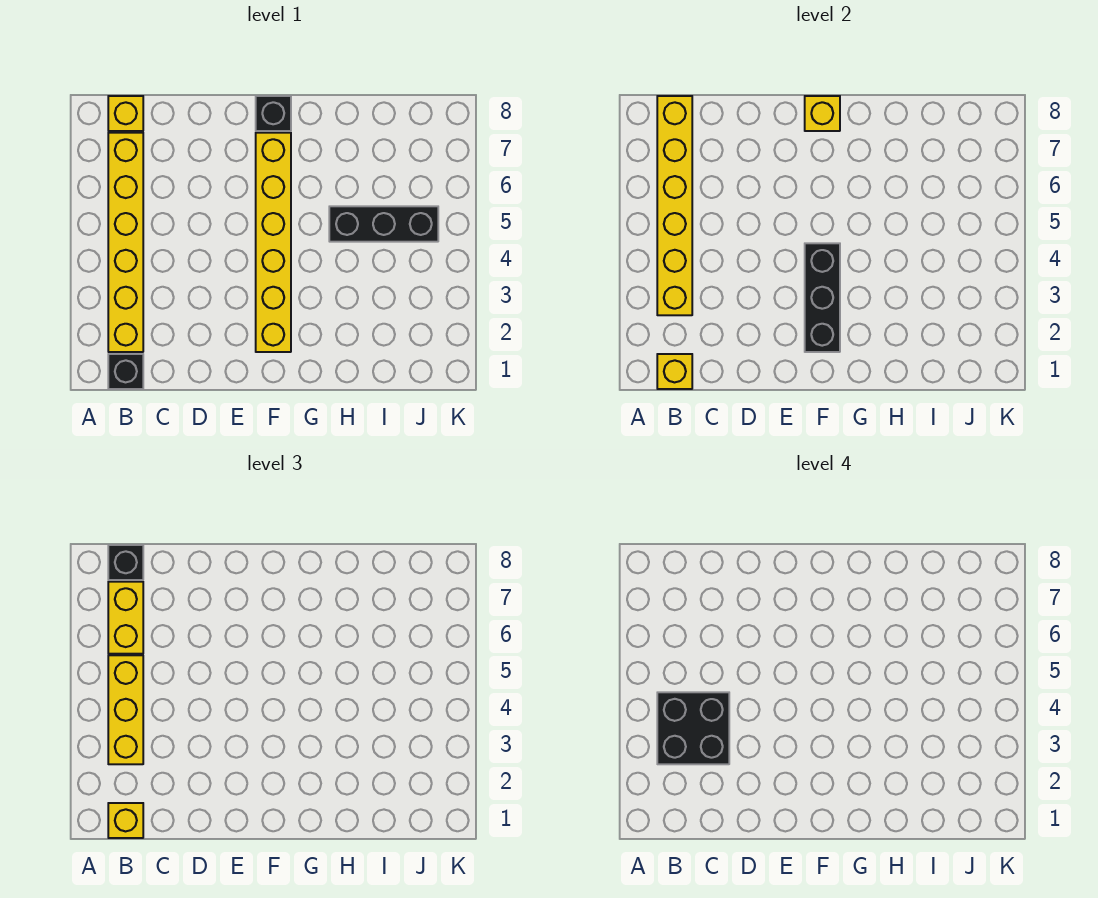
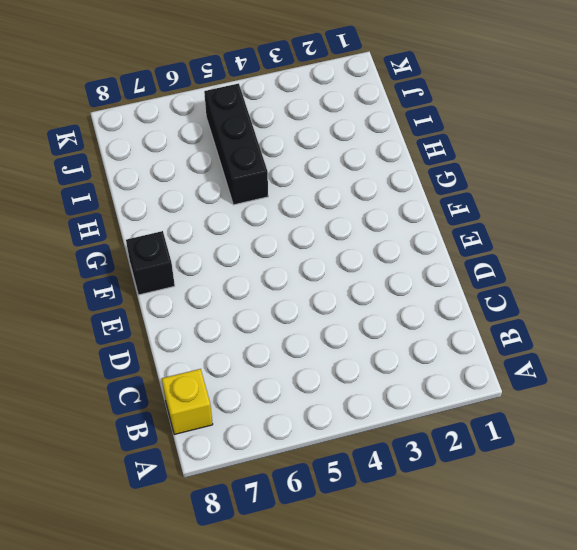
none -> black brick B1 level 1
none -> yellow brick B2:B7 level 1
none -> yellow brick F2:F7 level 1

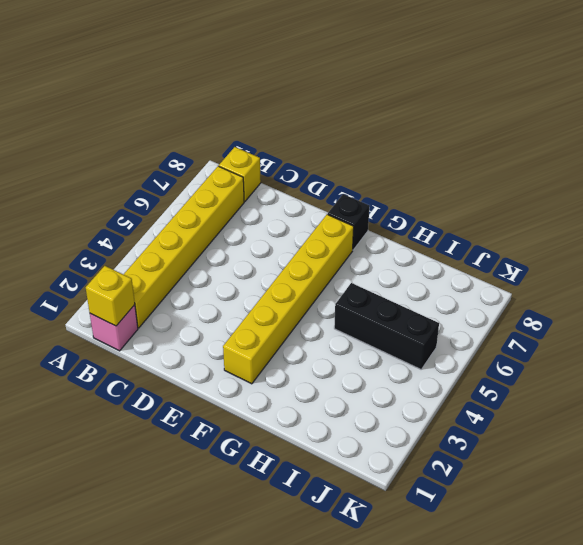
pink brick B1 level 1 -> black brick B1 level 1
none -> yellow brick B3:B8 level 2
none -> black brick F2:F4 level 2
none -> yellow brick F8 level 2

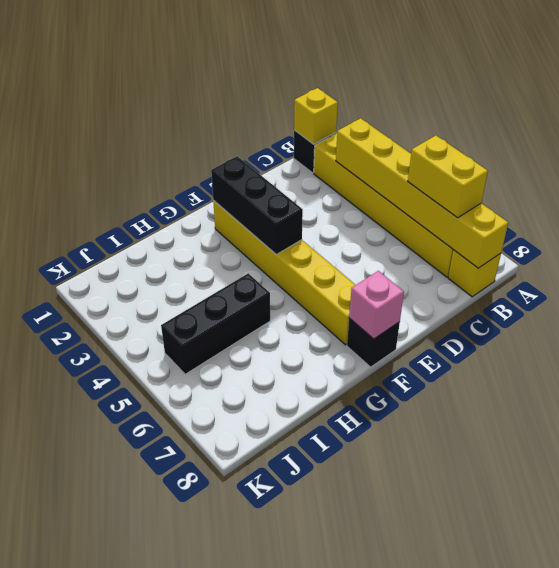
pink brick F8 level 2 -> yellow brick F8 level 2
none -> yellow brick B1 level 3
none -> yellow brick B3:B5 level 3
none -> black brick B8 level 3

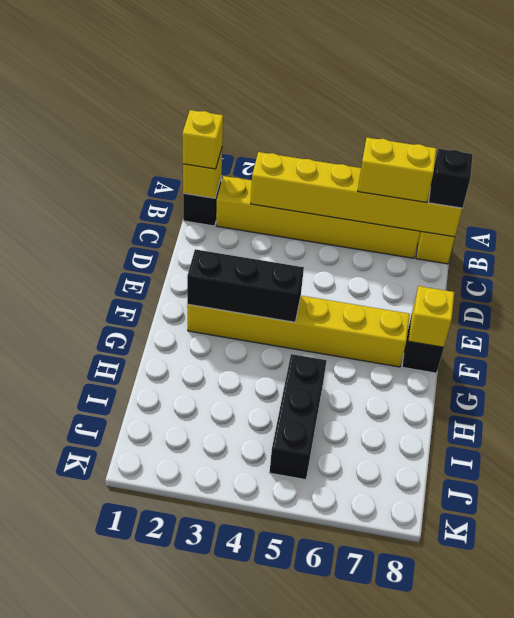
none -> yellow brick B3:B5 level 3
none -> black brick B3:C4 level 4

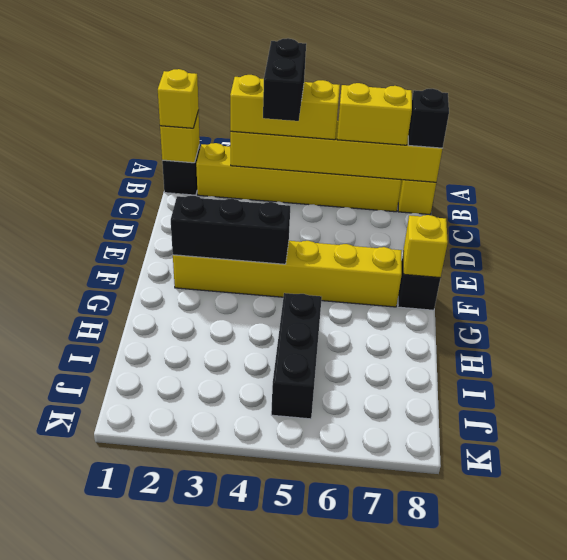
black brick B4:C4 level 4 -> black brick B3:C4 level 4

